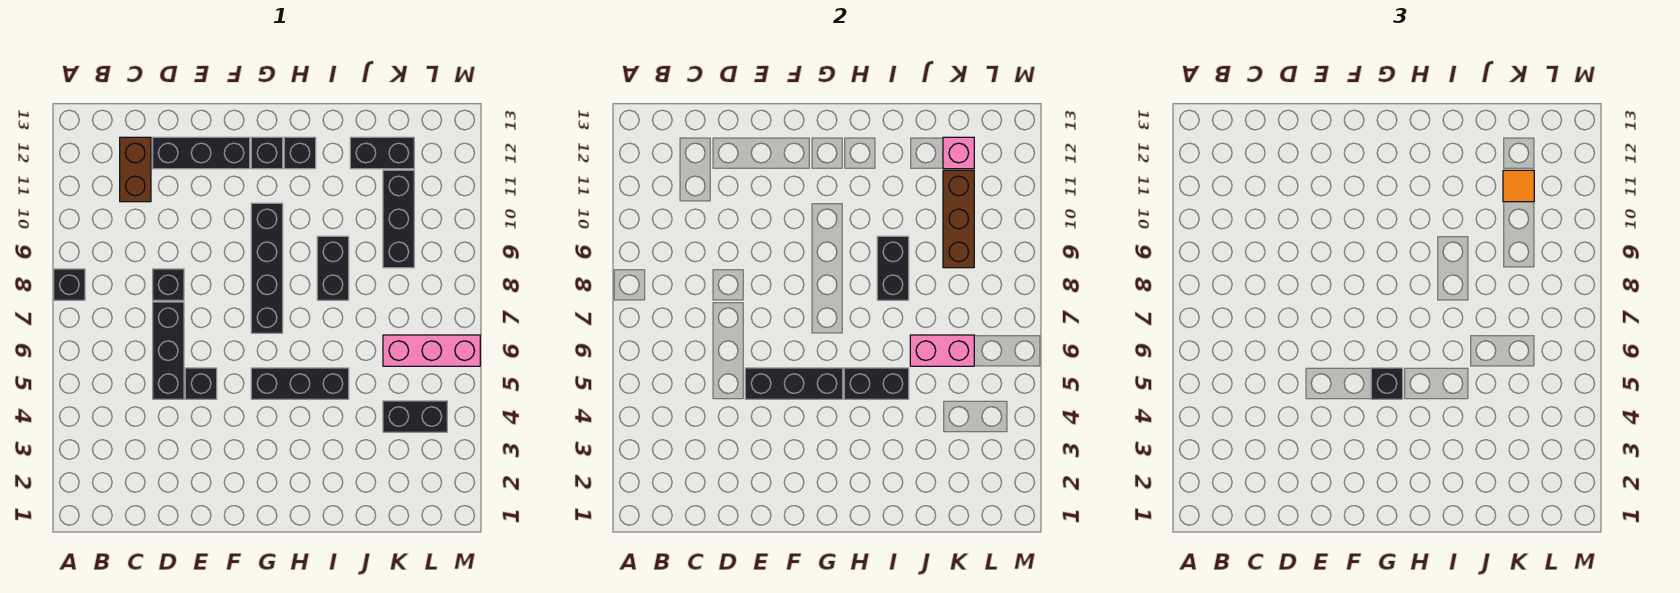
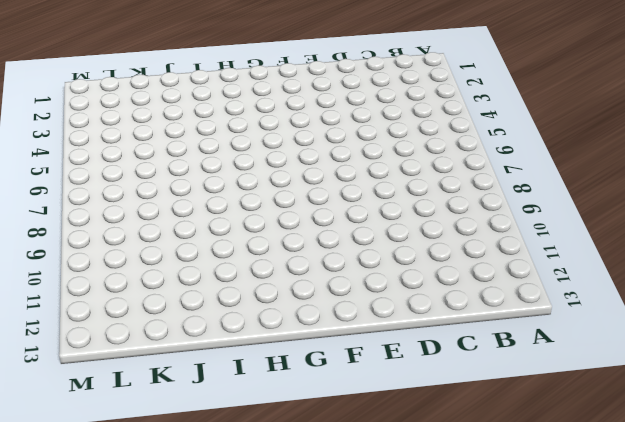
none -> black brick A8 level 1
none -> brown brick C11:C12 level 1
none -> black brick D5:D7 level 1

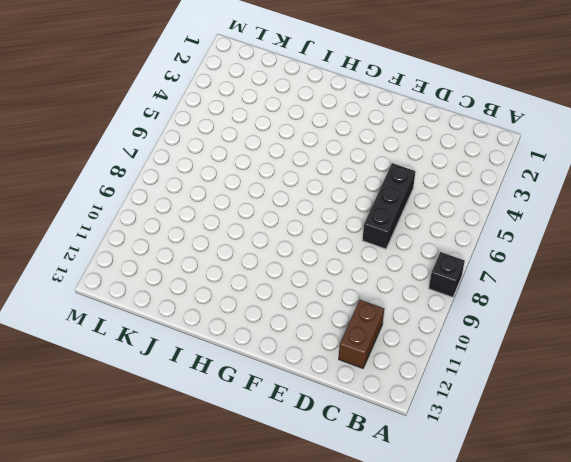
none -> black brick D8 level 1
none -> black brick D12:F12 level 1
none -> black brick E5 level 1

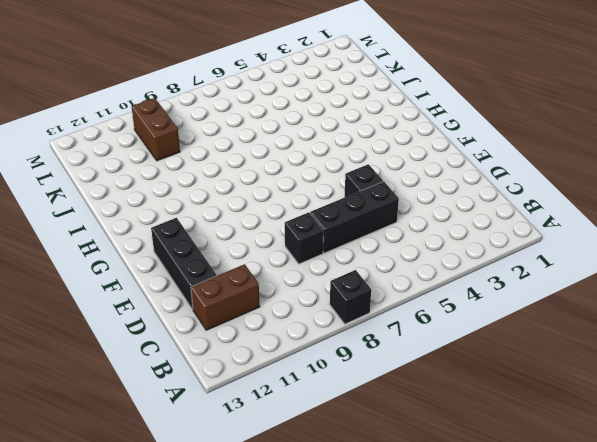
brown brick K10:L10 level 1 -> black brick K9:K11 level 1
none -> black brick G5:I5 level 1
none -> black brick G7:G10 level 1
none -> black brick G12 level 1

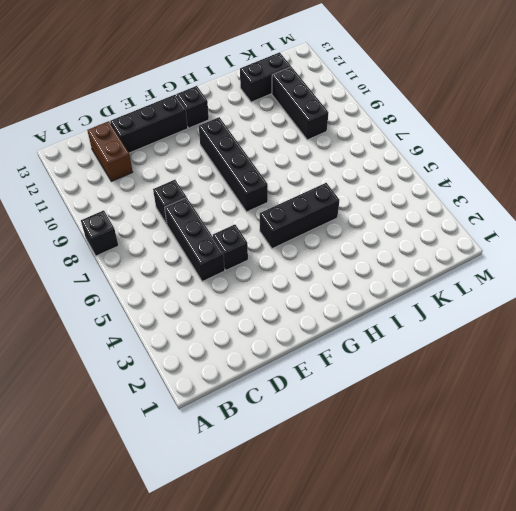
none -> black brick H12 level 1
none -> black brick I8:I9 level 1
none -> black brick K4:L4 level 1

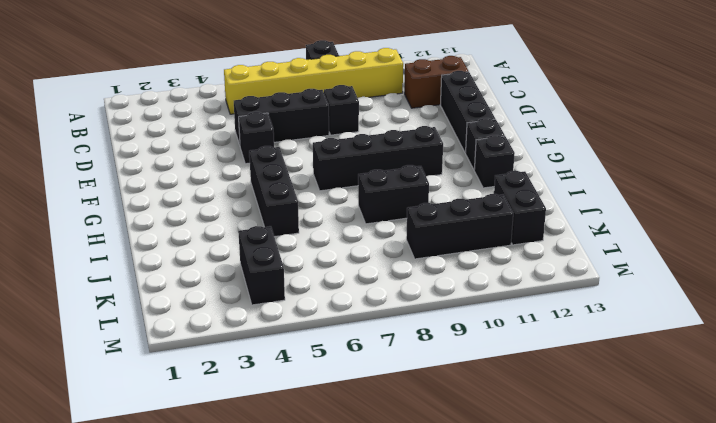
yellow brick B5:B10 level 1 -> none
none -> pink brick K6:M6 level 1
none -> black brick E5:G5 level 2
none -> black brick H5:I5 level 2

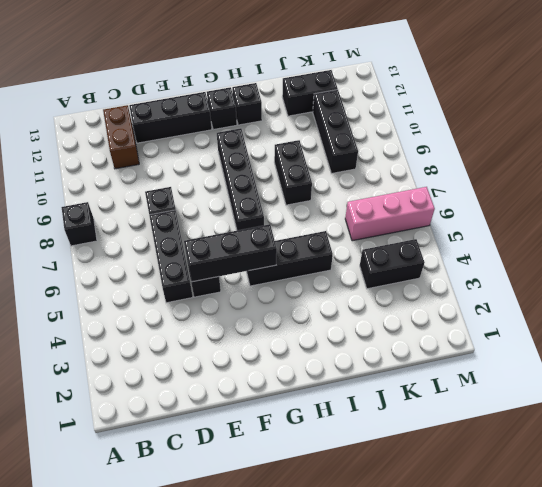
none -> black brick H5:I5 level 2
none -> black brick I8:I9 level 2
none -> pink brick J6:K6 level 2

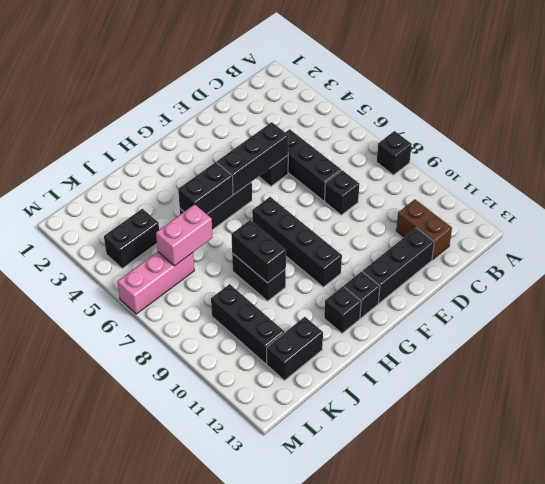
none -> brown brick K9:K11 level 2
none -> pink brick K12 level 2
none -> black brick G5 level 3

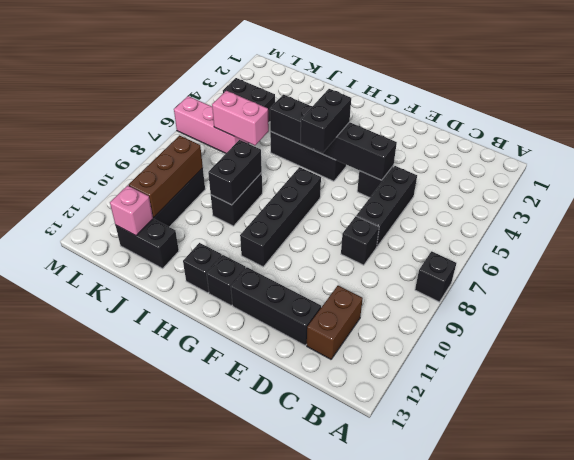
black brick G5:G6 level 3 -> black brick G5 level 3
none -> orange tile K11 level 3

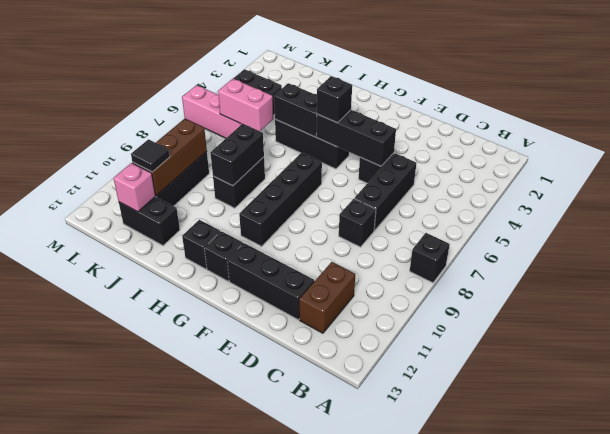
black tile K11 level 3 -> orange tile K11 level 3

